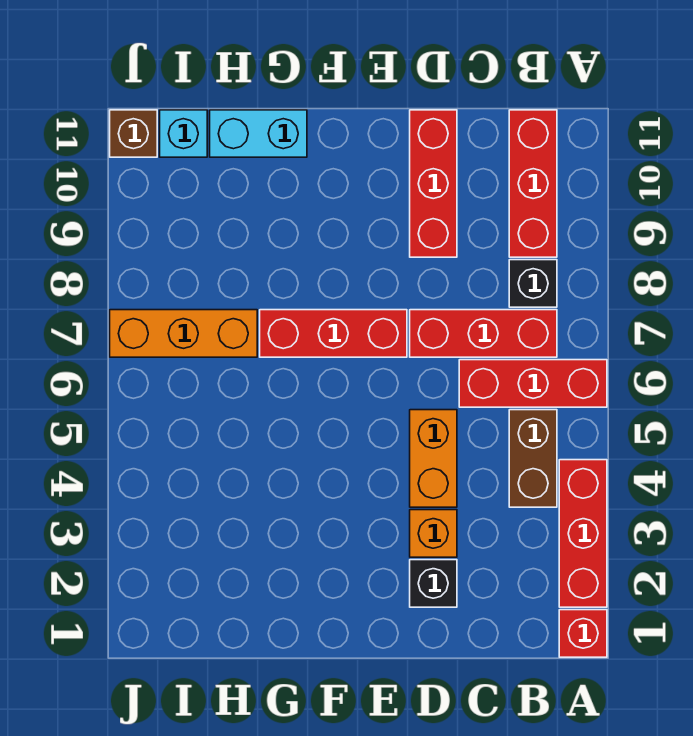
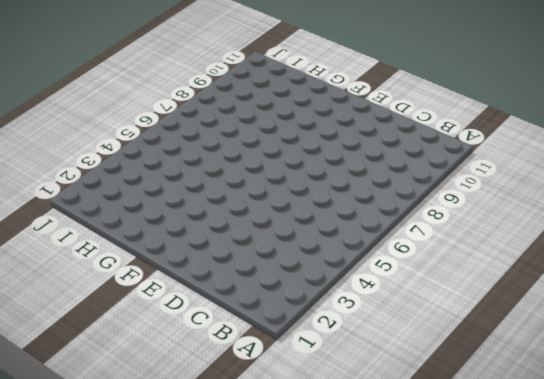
none -> red brick A1 level 1
none -> red brick A2:A4 level 1
none -> red brick A6:C6 level 1

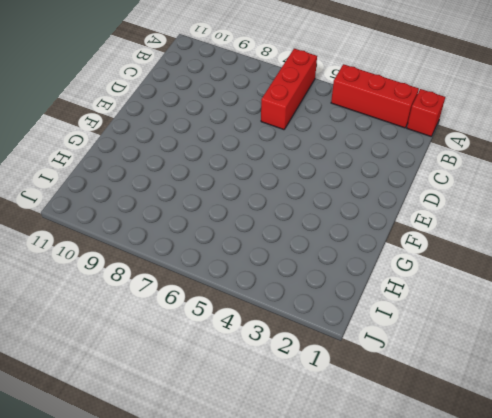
none -> brown brick B4:B5 level 1
none -> red brick B7:D7 level 1
none -> black brick B8 level 1

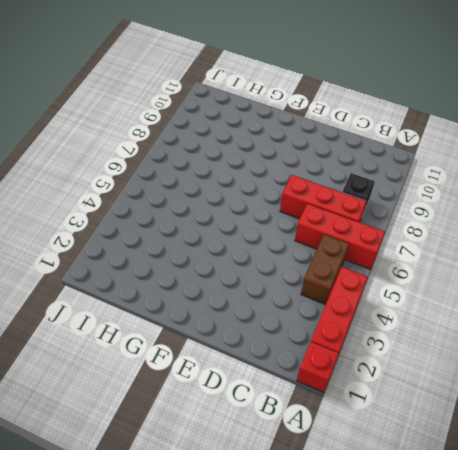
none -> red brick B9:B11 level 1
none -> black brick D2 level 1
none -> orange brick D3 level 1

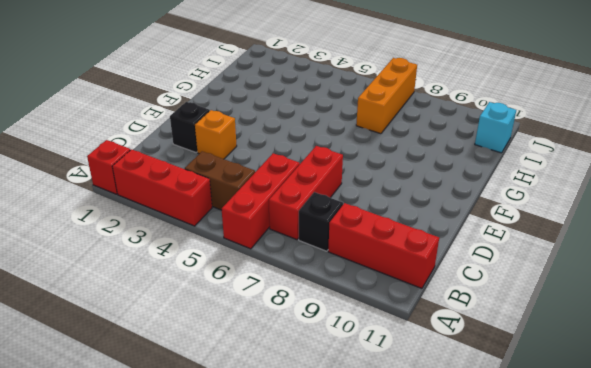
none -> orange brick D4:D5 level 1
none -> red brick D9:D11 level 1
none -> red brick E7:G7 level 1

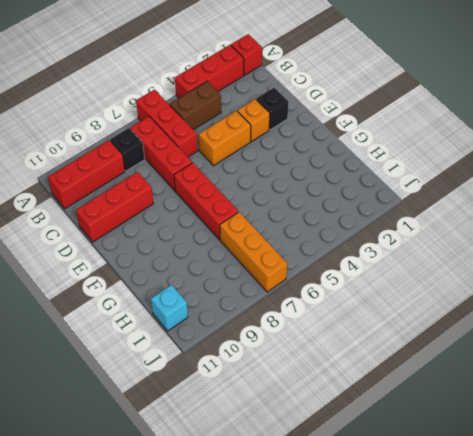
none -> cyan brick G11:H11 level 1
none -> brown brick J11 level 1

